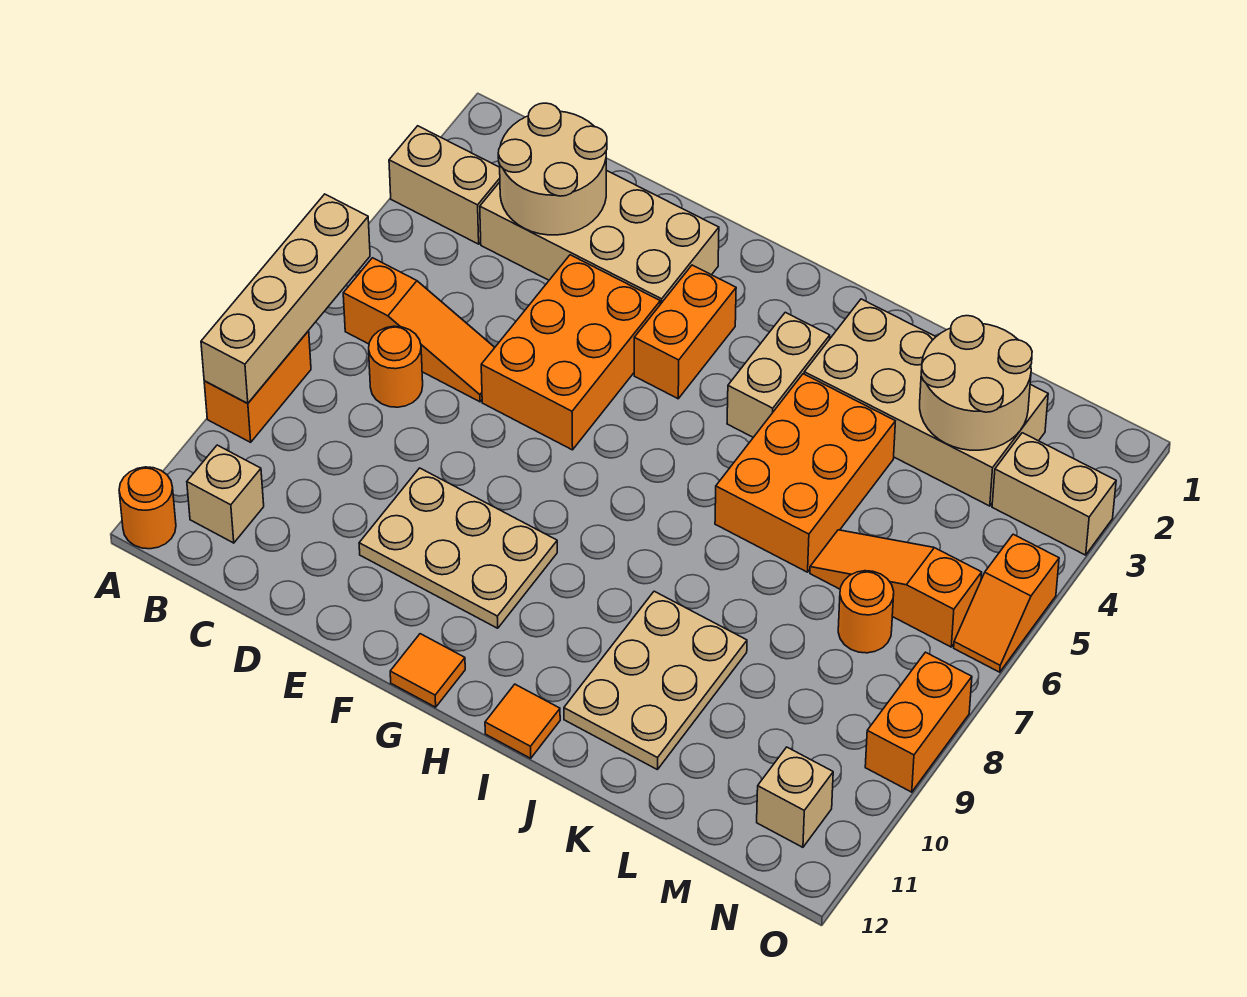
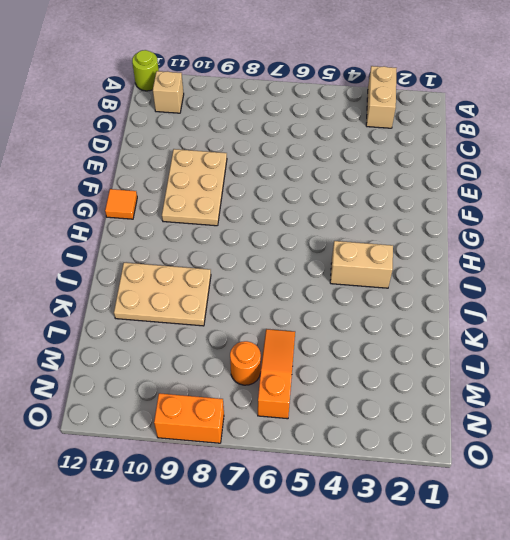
lime round brick A12 level 1 -> orange round brick A12 level 1
none -> orange brick A8:A9 level 1
none -> orange slope B6:D6 level 1 top B
none -> tan brick C2:F3 level 1

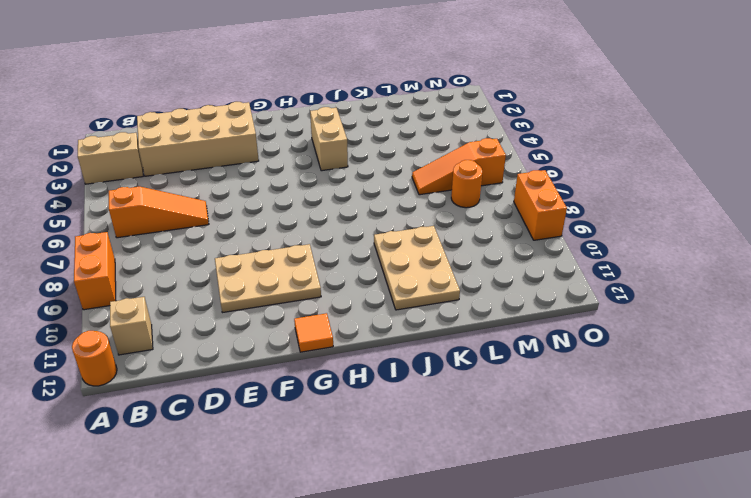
none -> orange round brick C7 level 1
none -> orange brick E4:F6 level 1
none -> orange brick G3:G4 level 1

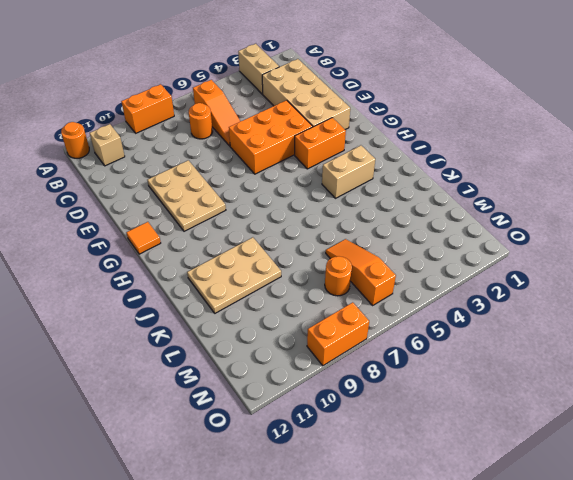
none -> orange tile I12 level 1
none -> tan brick J2:M3 level 1
none -> orange brick J4:K6 level 1

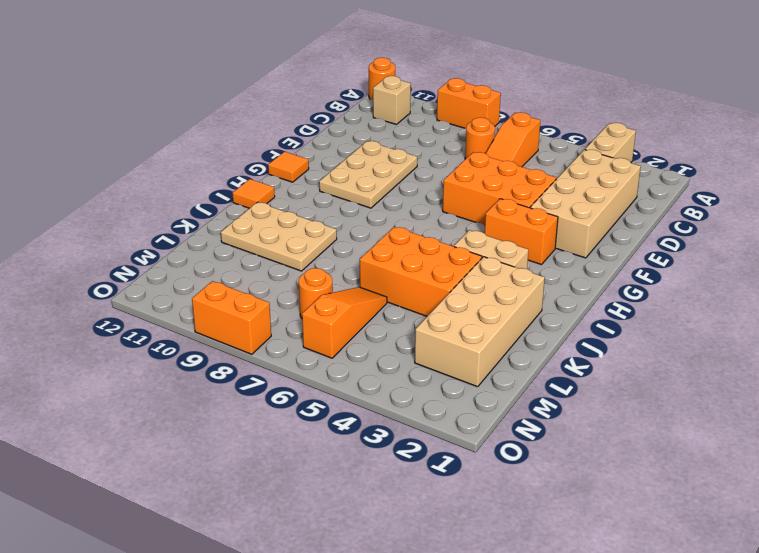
none -> tan brick N3:O3 level 1
none -> tan brick N11 level 1
none -> orange slope O5:O6 level 1 top 5

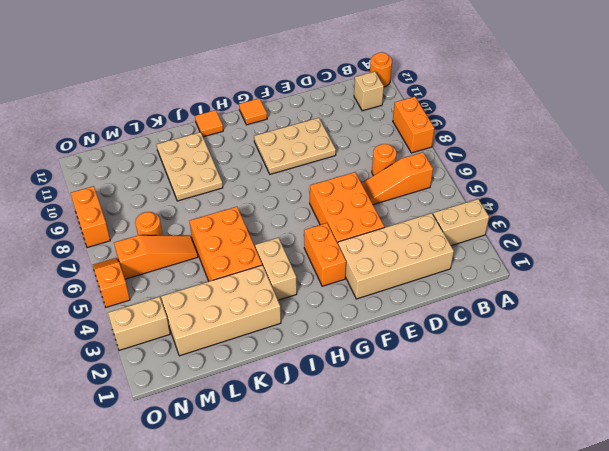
none -> tan brick N11 level 1
none -> tan brick A6:A9 level 2
none -> tan round brick C2:D3 level 2

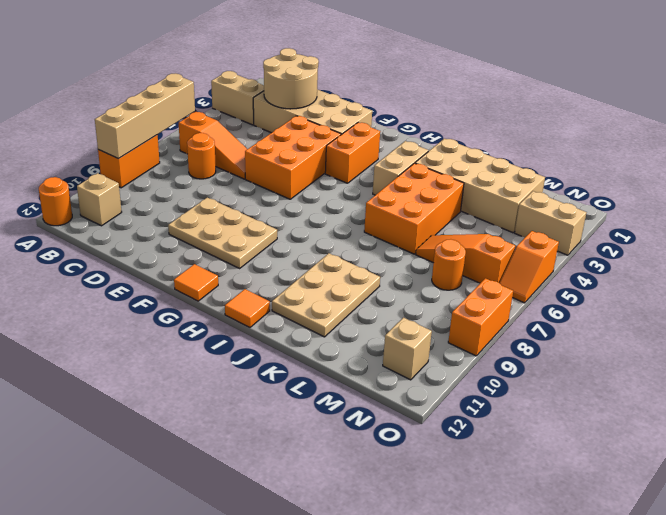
none -> tan round brick L2:M3 level 2

